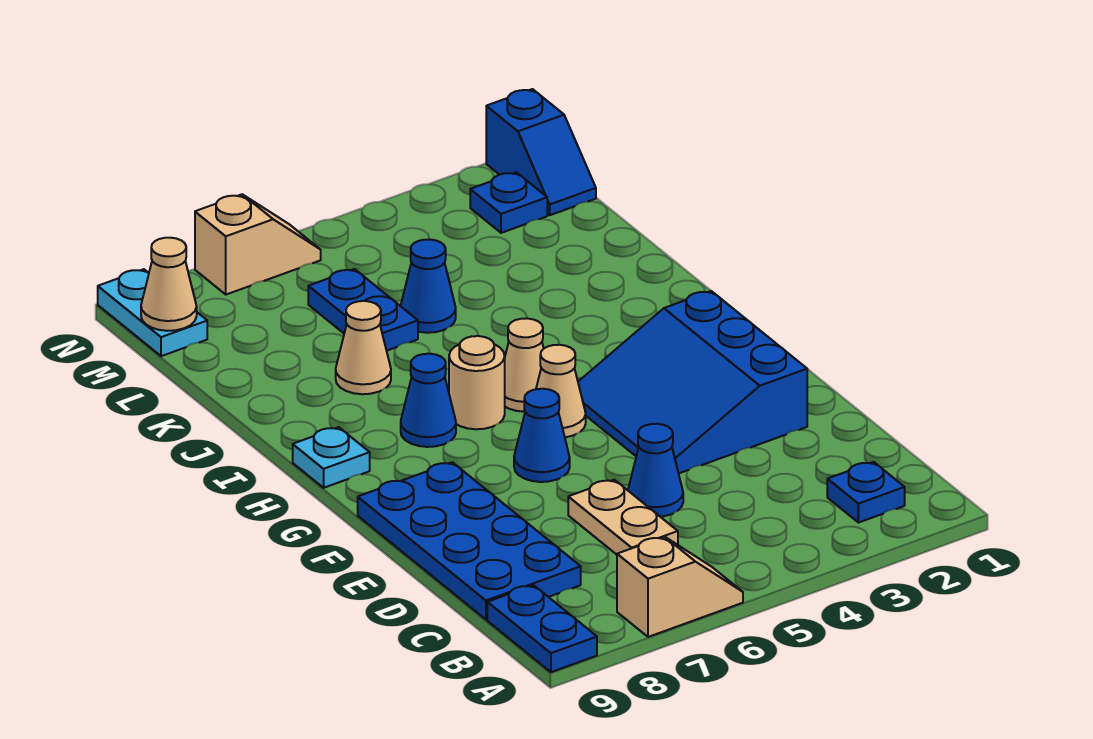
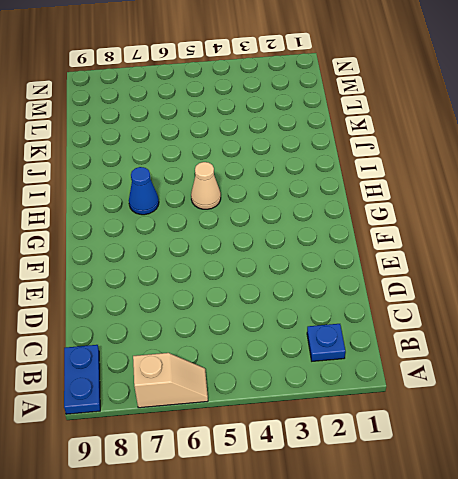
none -> tan plate C6:D6 level 1
none -> blue plate C8:F9 level 1
none -> blue cone D5 level 1

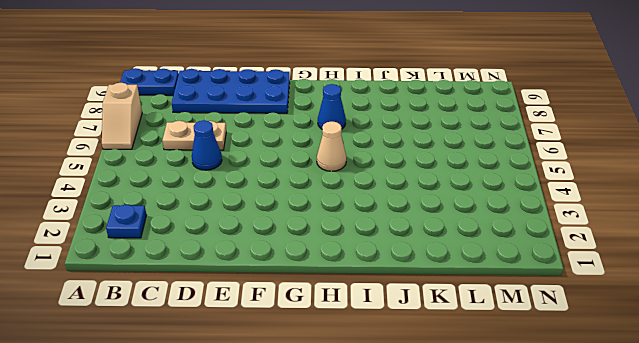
none -> blue slope E2:G4 level 1 top 2
none -> blue cone F6 level 1
none -> tan cone G5 level 1

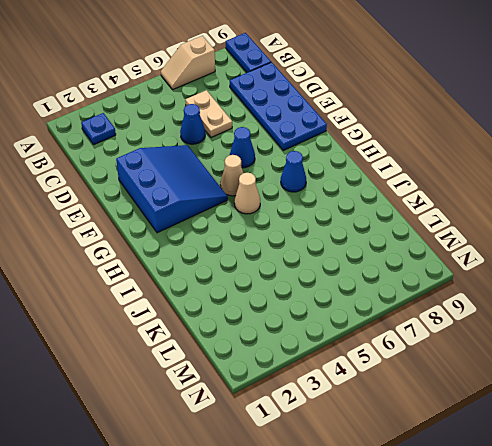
none -> tan round brick H6 level 1
none -> cyan plate H9 level 1
none -> tan cone J7 level 1

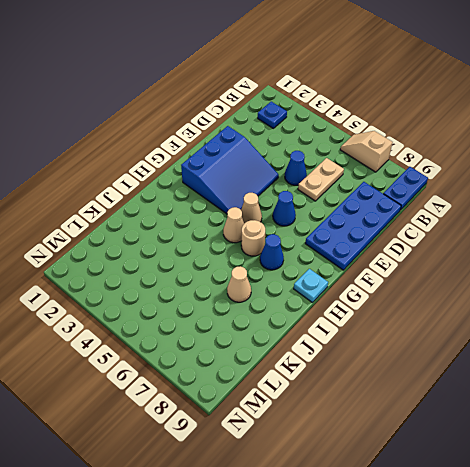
none -> blue cone K5 level 1
none -> blue plate K6:L6 level 1
none -> blue slope M1:N1 level 1 top N

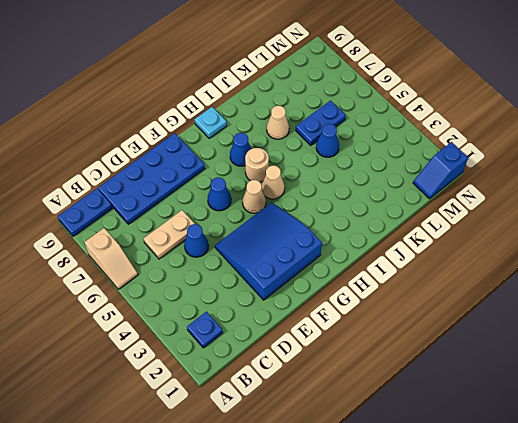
none -> blue plate M2 level 1
none -> cyan plate M9:N9 level 1
none -> tan slope N6:N7 level 1 top 7

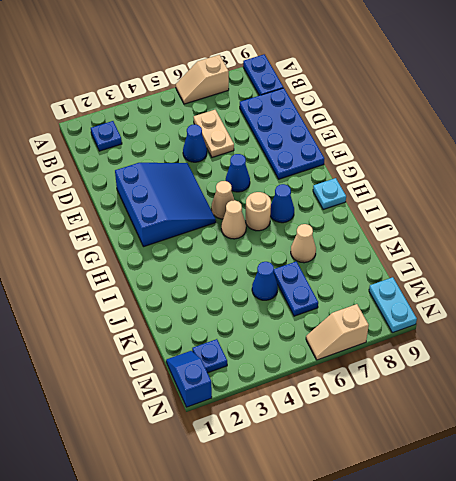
none -> tan cone M9 level 2

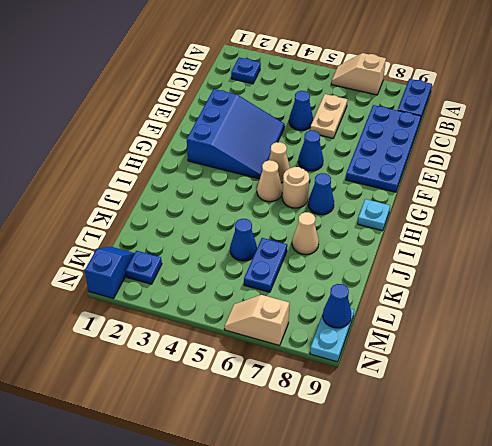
blue cone M9 level 2 -> tan cone M9 level 2

